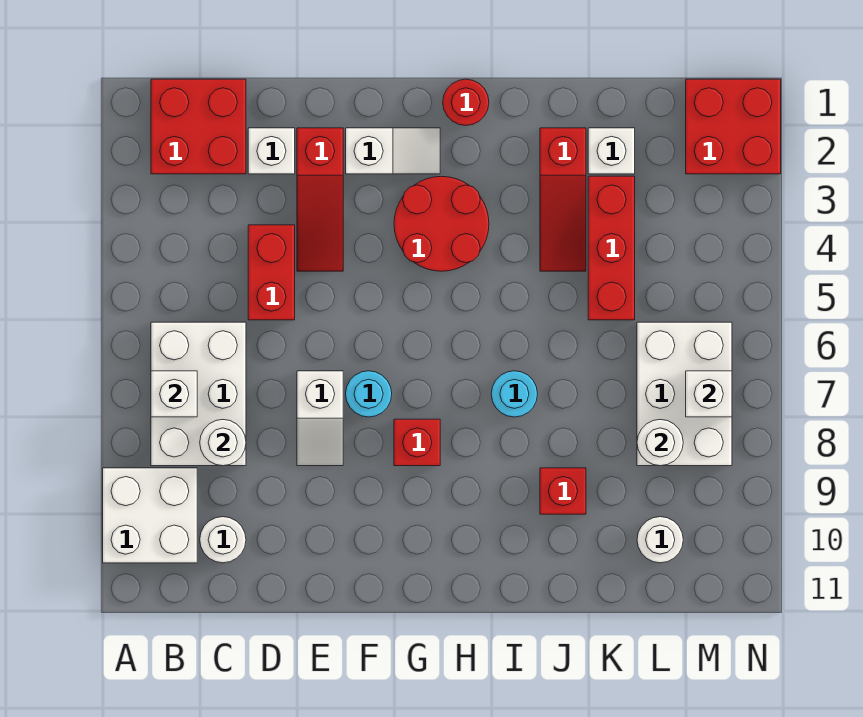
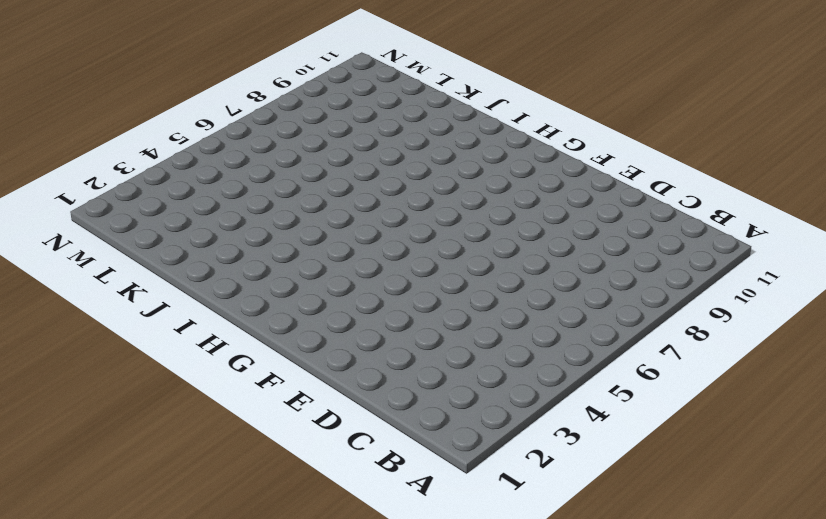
none -> white brick A9:B10 level 1
none -> red brick B1:C2 level 1
none -> white brick B6:C8 level 1

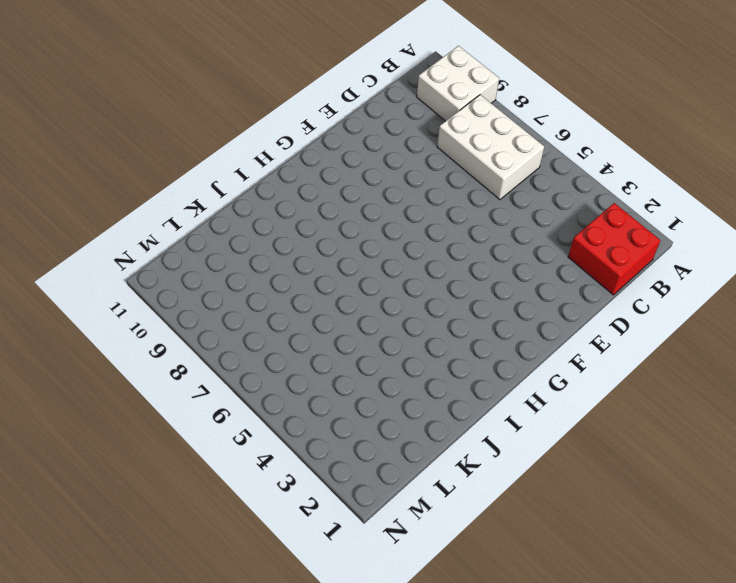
none -> white round brick C10 level 1
none -> white brick D2 level 1
none -> red brick D4:D5 level 1

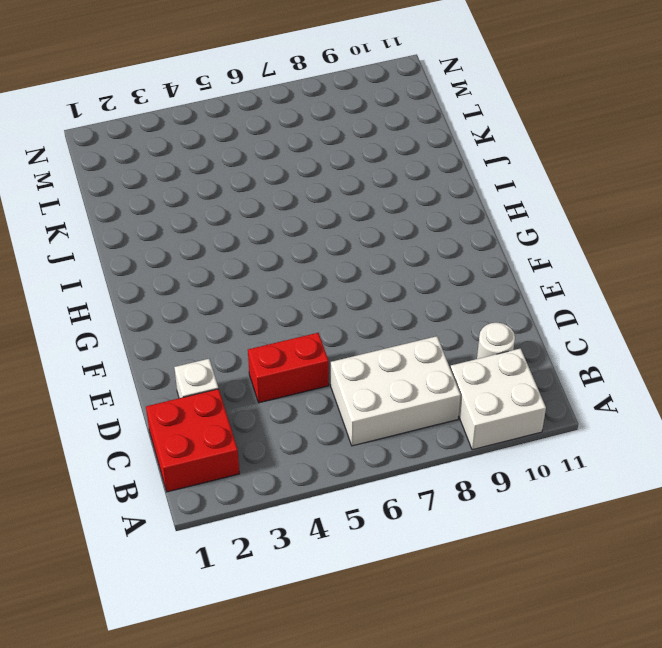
none -> red slope E2:E4 level 1 top 2
none -> white slope E7:E8 level 1 top 7
none -> white slope F2:G2 level 1 top F

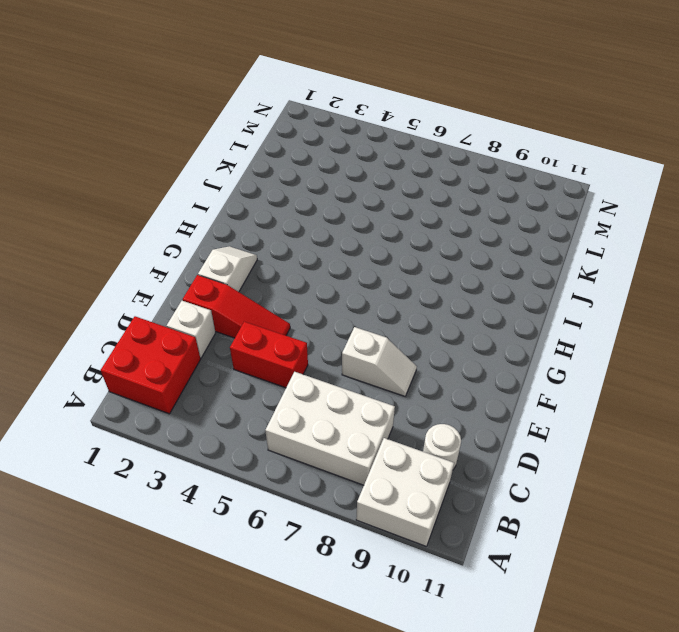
none -> cyan round brick F7 level 1
none -> red round brick G3:H4 level 1
none -> red brick G8 level 1

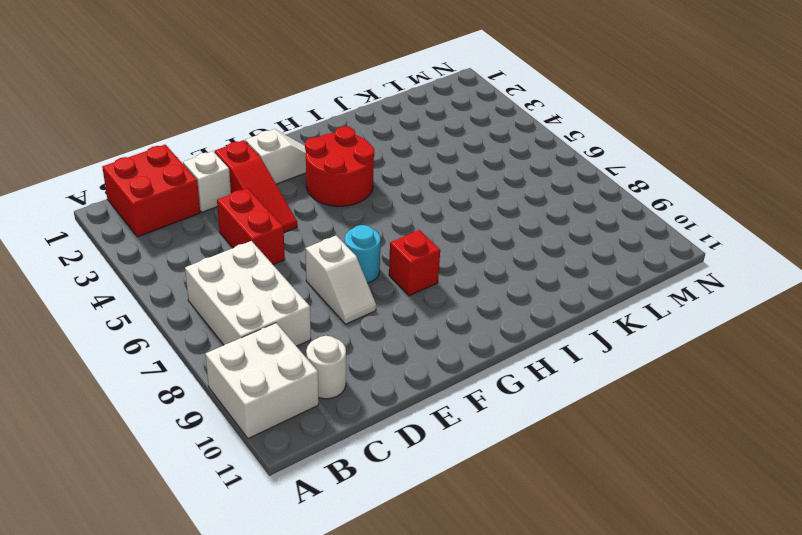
none -> red round brick H1 level 1
none -> cyan round brick I7 level 1
none -> red slope J2:J4 level 1 top 2

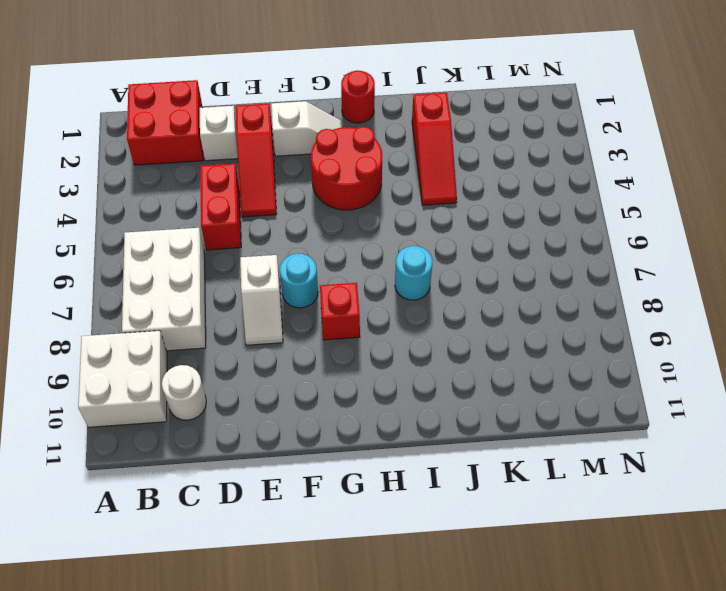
none -> red brick J9 level 1
none -> white brick K2 level 1
none -> red brick K3:K5 level 1

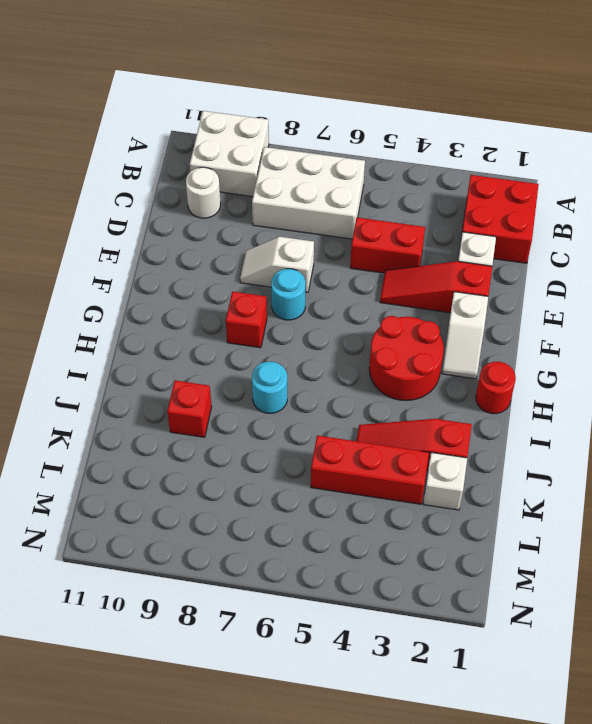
none -> white brick L6:M8 level 1
none -> white round brick L10 level 1
none -> red brick M1:N2 level 1

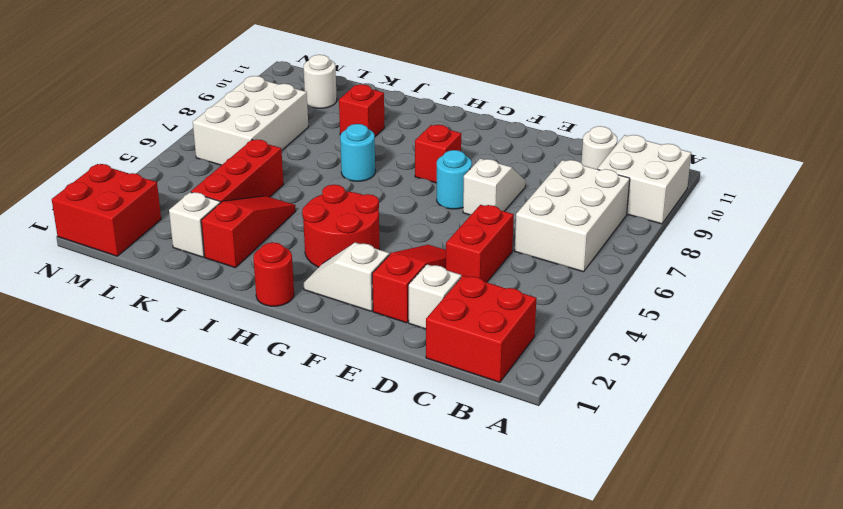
none -> white brick B7 level 2
none -> white round brick C8 level 2
none -> white round brick L8 level 2

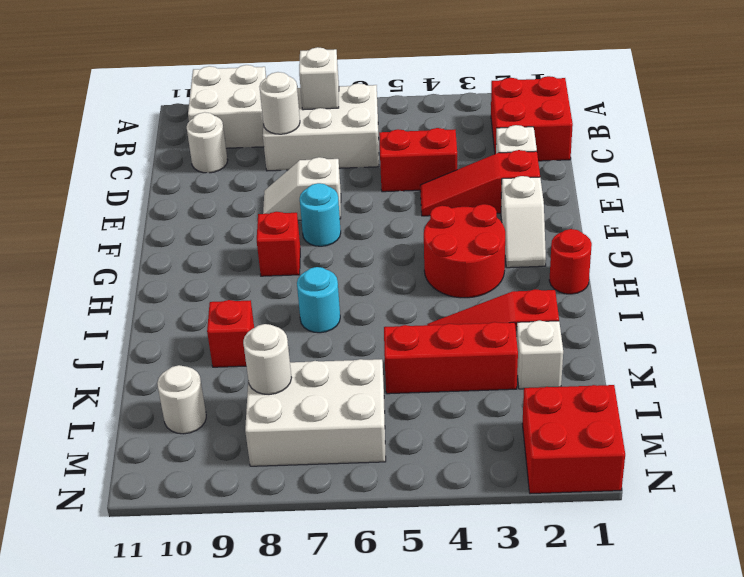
none -> white brick M7 level 2

